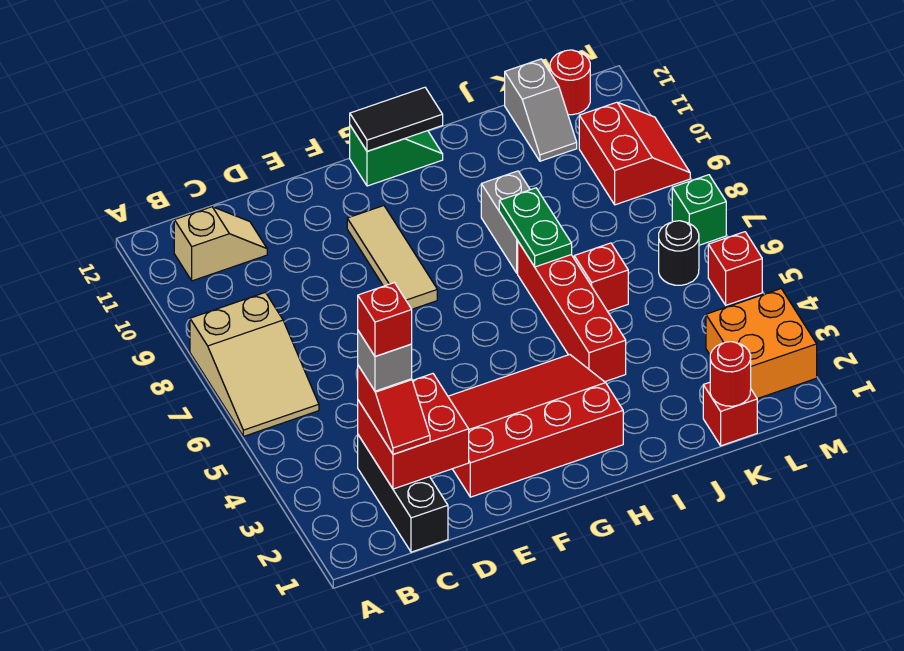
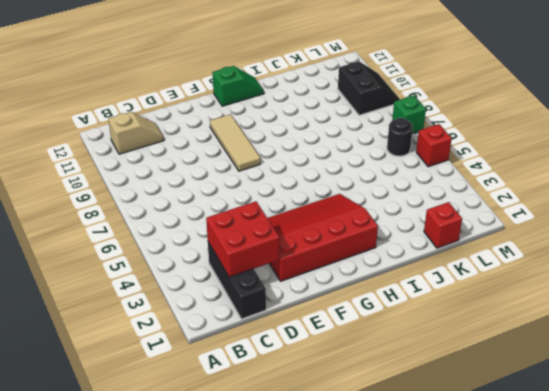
black slope L9:M10 level 1 top L -> red slope L9:M10 level 1 top L
none -> tan slope A6:B8 level 1 top 8
none -> red brick I4:I7 level 1
none -> grey brick I8:I9 level 1

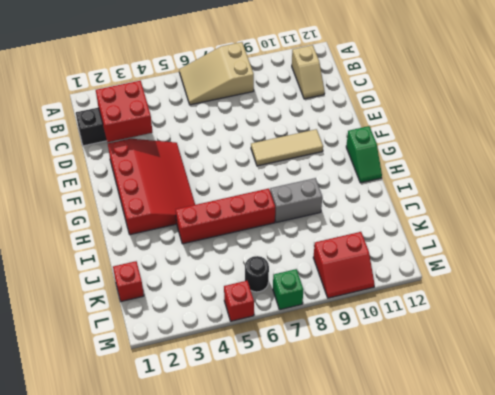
none -> red brick J6 level 1
none -> grey slope K11:K12 level 1 top 12
none -> orange brick L2:M3 level 1

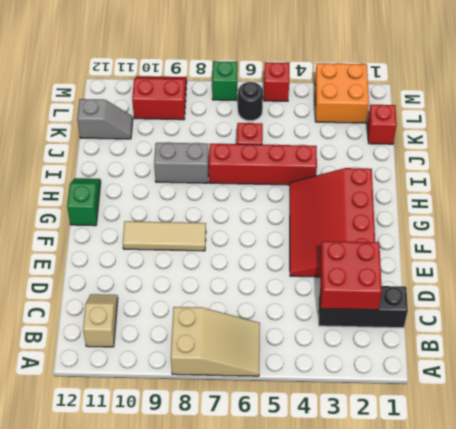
none -> red round brick L12 level 1
none -> black tile G12:H12 level 2
none -> green plate I7:I8 level 2

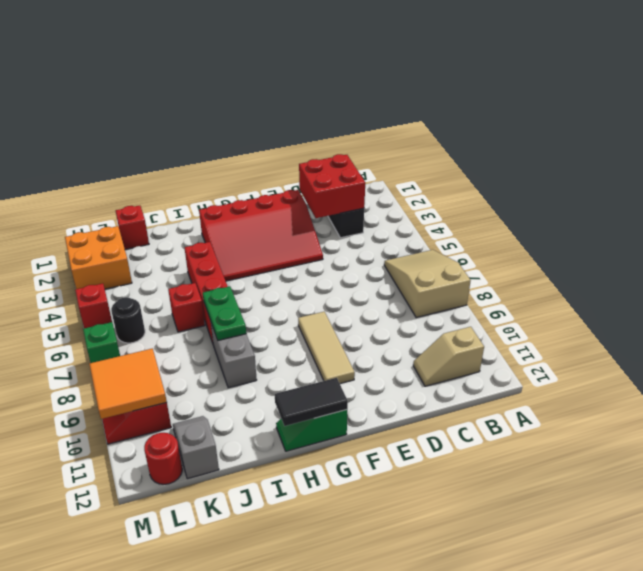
orange tile L9:M10 level 2 -> none
none -> red round brick K1 level 2
none -> red slope C2:C3 level 3 top 3
none -> grey brick C3 level 4

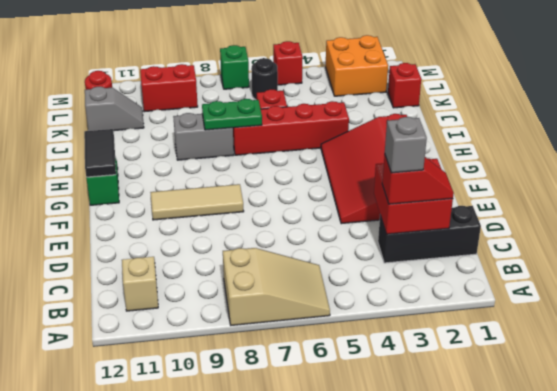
none -> red round brick K1 level 2
none -> red brick C3 level 5

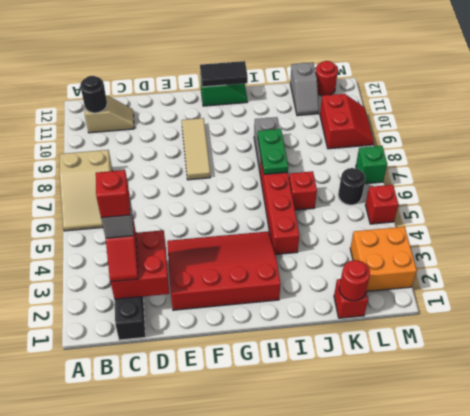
black round brick B11 level 2 -> none

